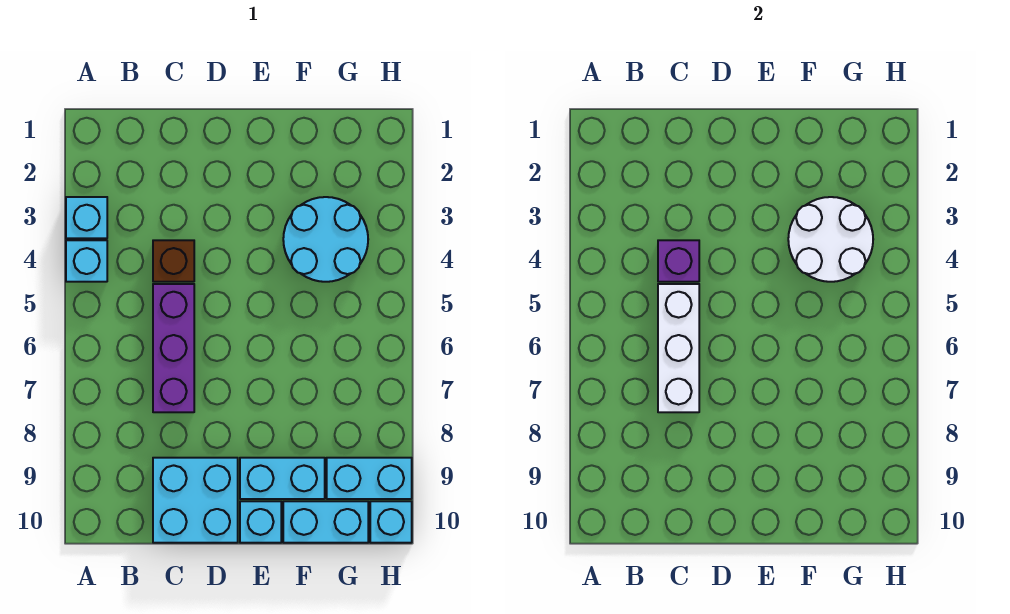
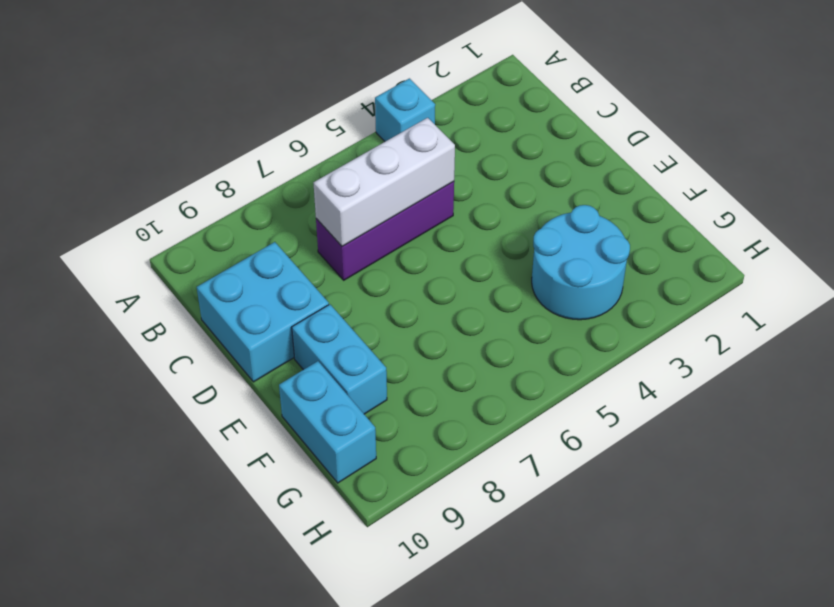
none -> cyan brick A3 level 1
none -> brown brick C4 level 1
none -> cyan brick E10 level 1

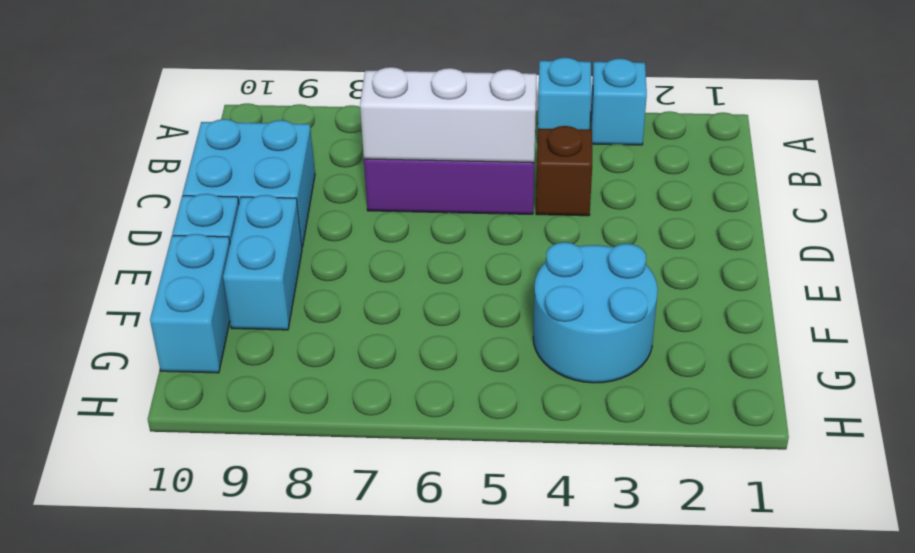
none -> cyan brick G9:H9 level 1
none -> cyan brick H10 level 1
none -> purple brick C4 level 2

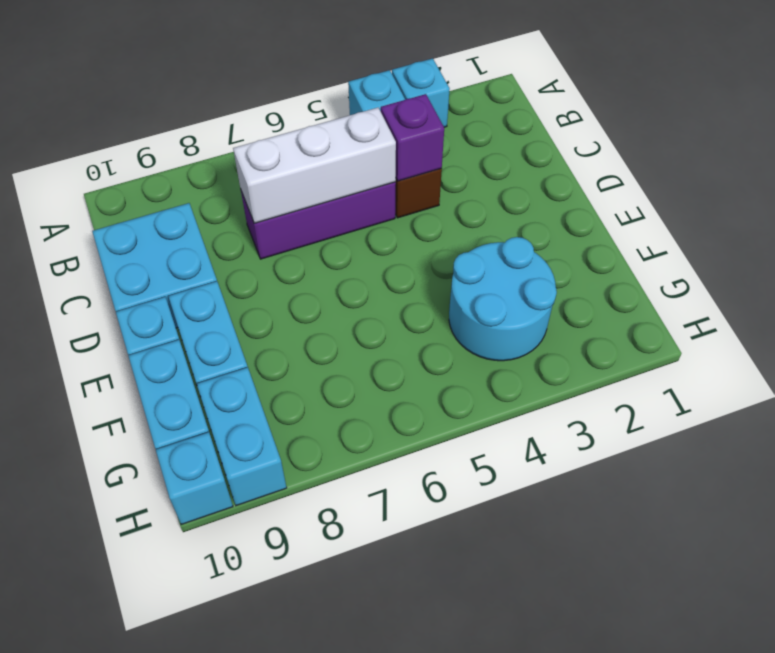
none -> white round brick F3:G4 level 2

